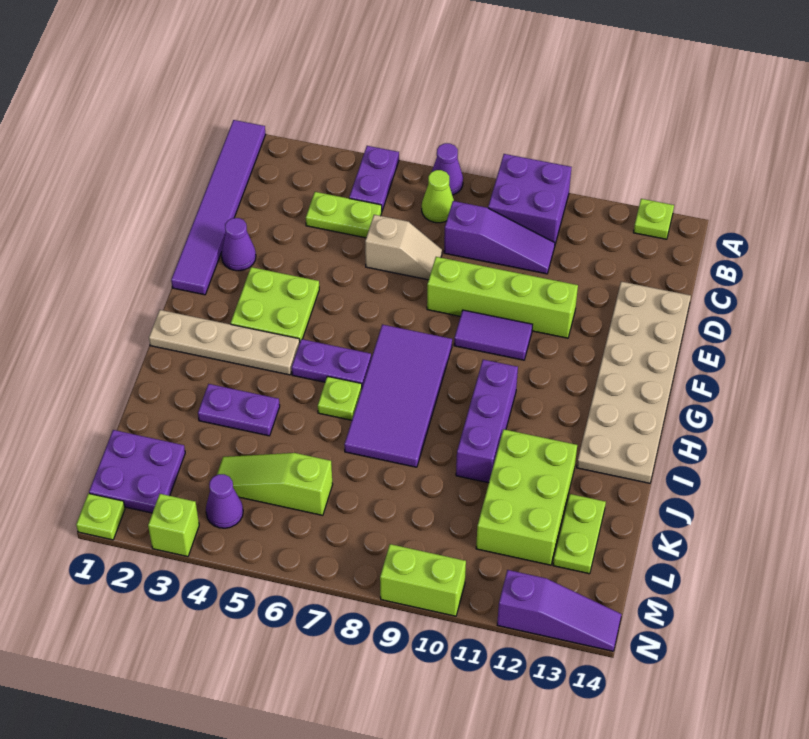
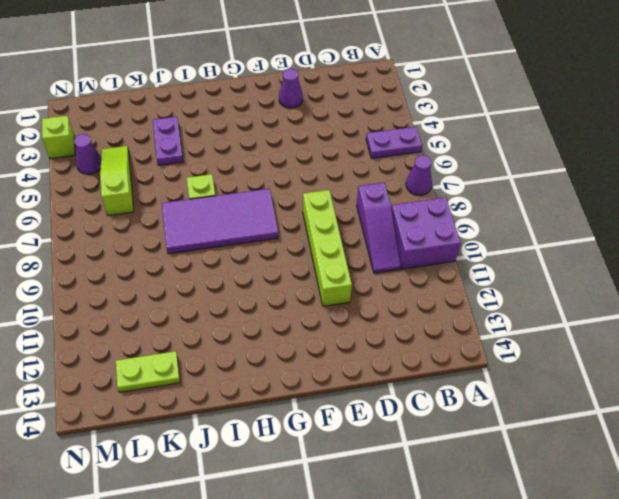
none -> purple tile A1:F1 level 1
none -> lime plate A13 level 1
none -> lime cone B7 level 1

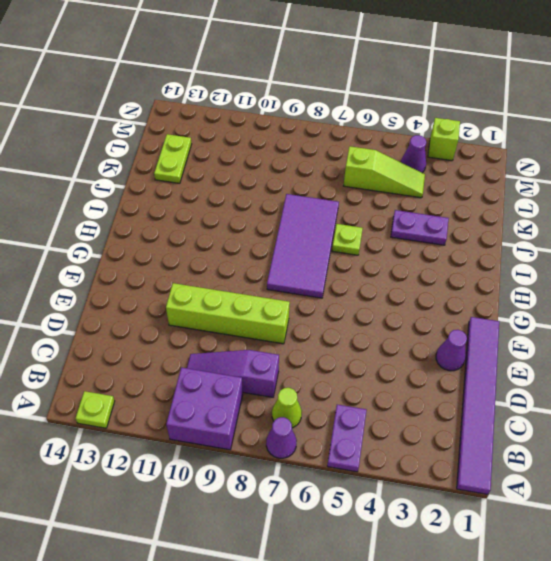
none -> lime plate C4:C5 level 1
none -> tan slope D6:D7 level 1 top 6
none -> tan plate D13:I14 level 1

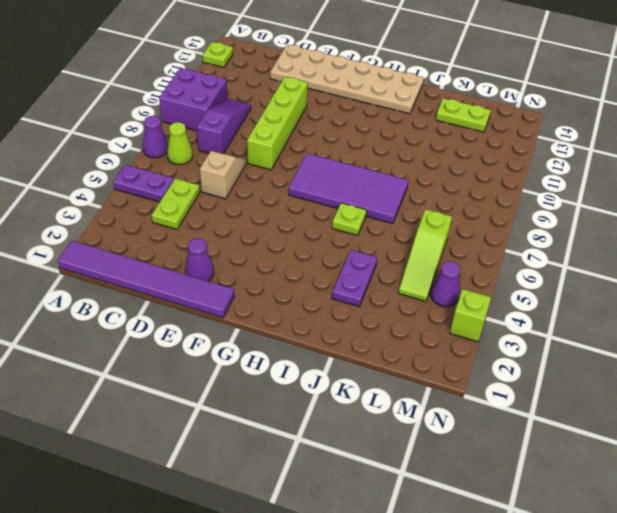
none -> lime plate F3:G4 level 1
none -> purple tile F9:F10 level 1
none -> tan plate H1:H4 level 1

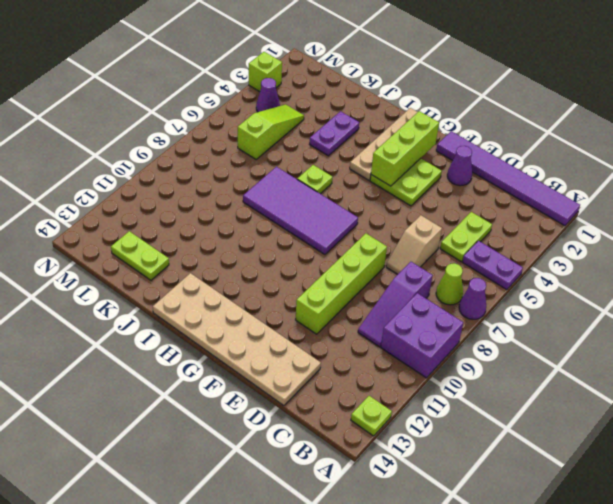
lime brick G2:G4 level 2 -> none
none -> purple tile F9:F10 level 1
none -> purple plate H5:H6 level 1
none -> purple brick H10:J10 level 1

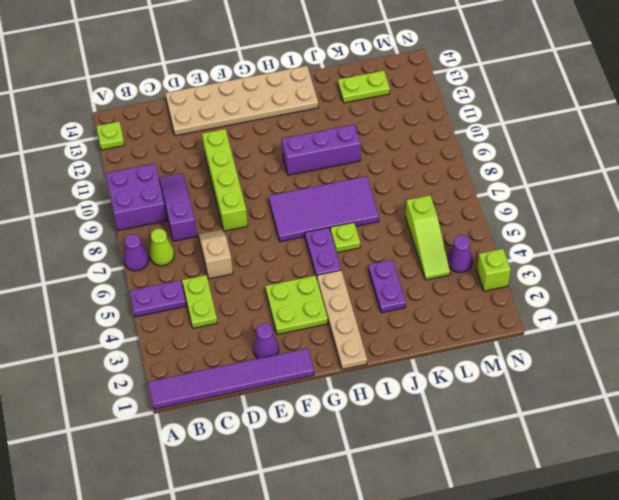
none -> purple tile F9:F10 level 1
none -> lime brick J11:L12 level 1
none -> purple plate L1:M2 level 1

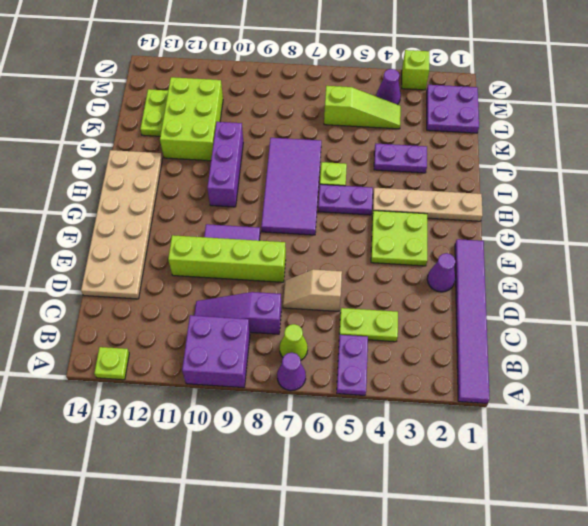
none -> lime plate N1 level 1
none -> lime brick N9:N10 level 1
none -> purple slope N12:N14 level 1 top 12

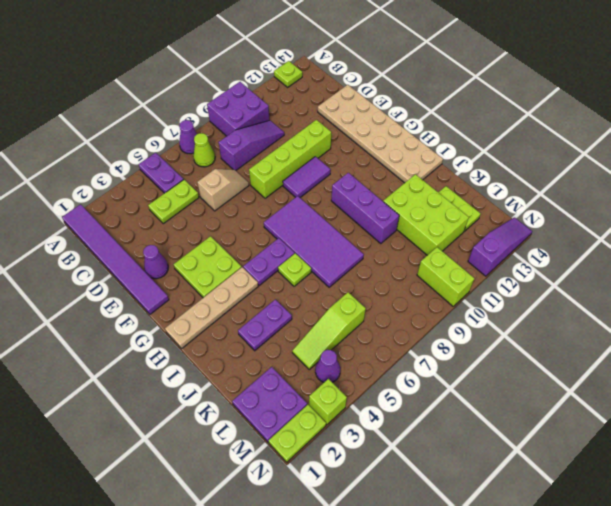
lime brick M10:N10 level 1 -> lime brick N9:N10 level 1
lime plate N1:N2 level 1 -> lime plate N1 level 1

